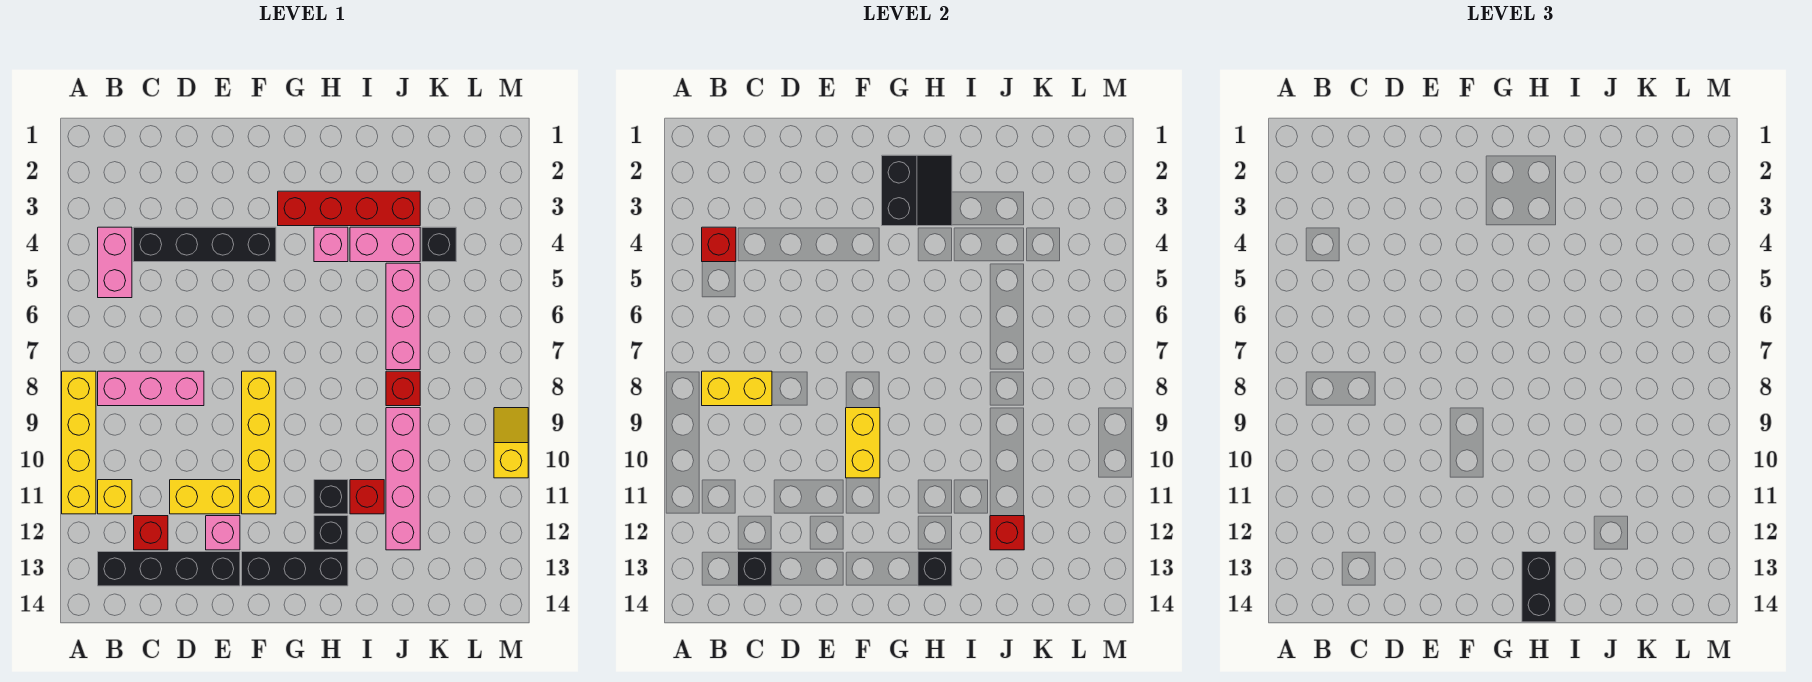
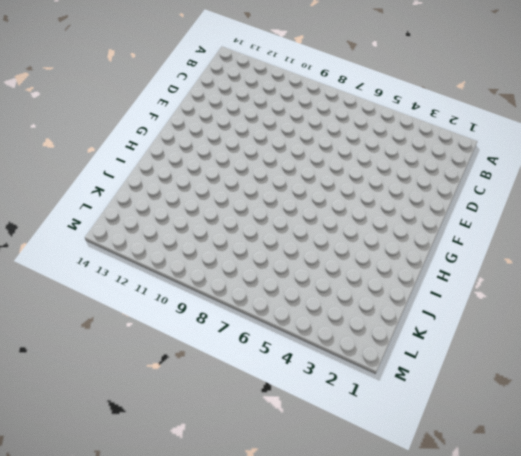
none -> yellow brick A8:A11 level 1
none -> pink brick B4:B5 level 1
none -> pink brick B8:D8 level 1
none -> yellow brick B11 level 1

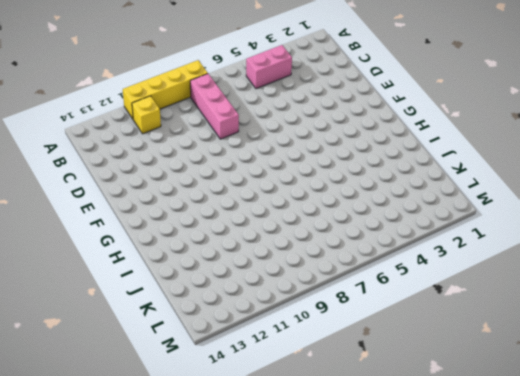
none -> black brick B13:E13 level 1
none -> black brick C4:F4 level 1
none -> red brick C12 level 1
none -> yellow brick D11:E11 level 1

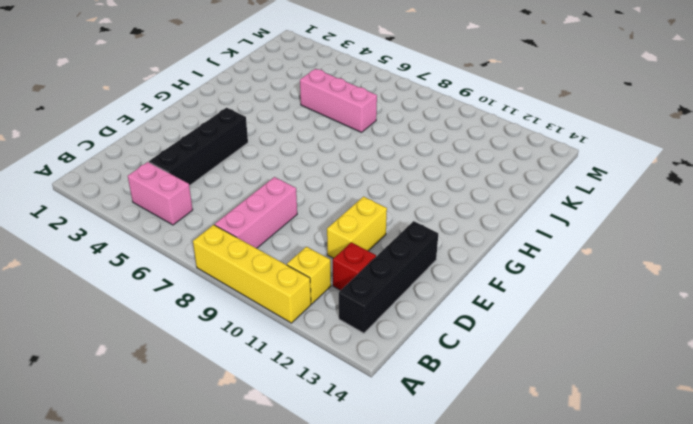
none -> pink brick E12 level 1
none -> yellow brick F8:F11 level 1
none -> black brick F13:H13 level 1
none -> red brick G3:J3 level 1

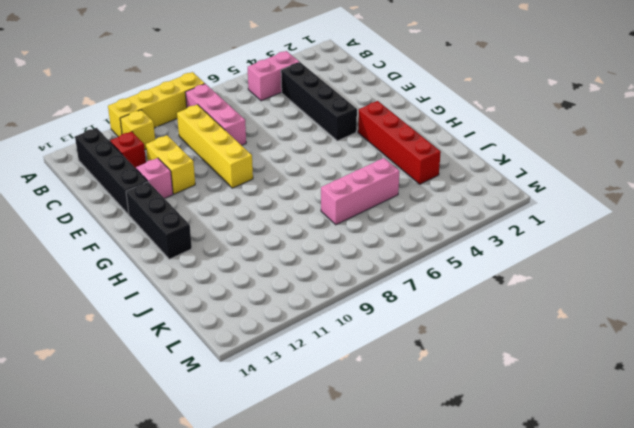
yellow brick C9:F9 level 1 -> yellow brick F8:F11 level 1
none -> pink brick H4 level 1
none -> black brick H11 level 1
none -> black brick H12 level 1
none -> pink brick I4:J4 level 1

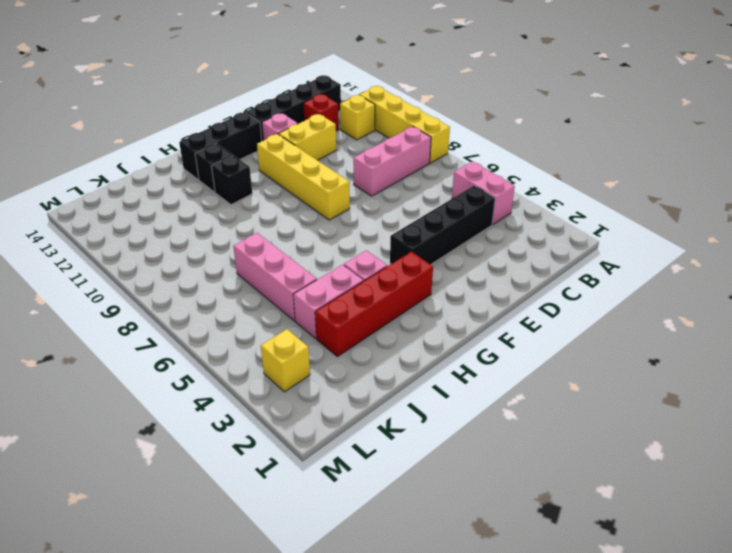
yellow brick L3 level 1 -> none
none -> red brick I11 level 1
none -> red brick J8 level 1
none -> pink brick J9:J12 level 1
none -> black brick K4 level 1

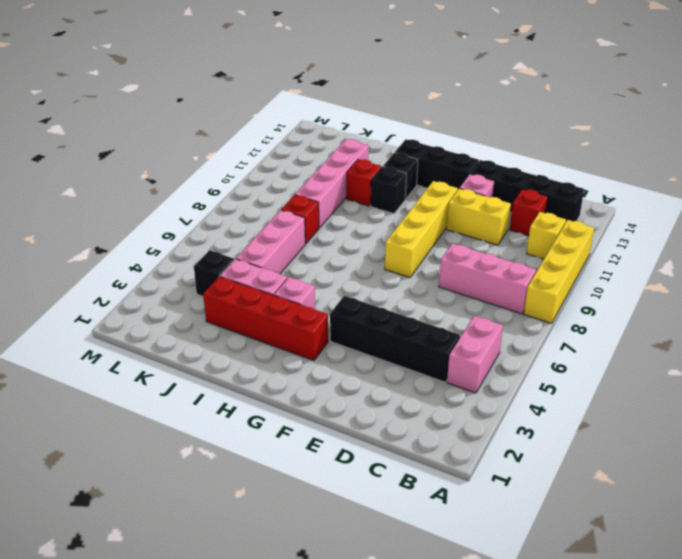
none -> yellow slope M9:M10 level 1 top 10
none -> red brick B4 level 2
none -> yellow brick B8:C8 level 2
none -> black brick C13 level 2

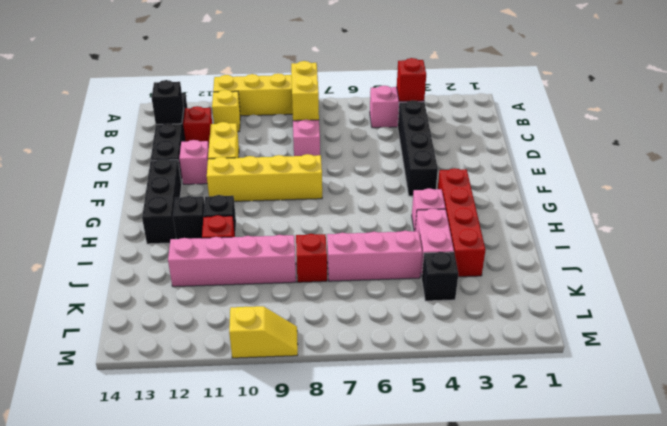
none -> yellow brick F9:F10 level 2
none -> black slope G2:H3 level 2 top G
none -> black brick H13 level 2
none -> red brick J12 level 2

